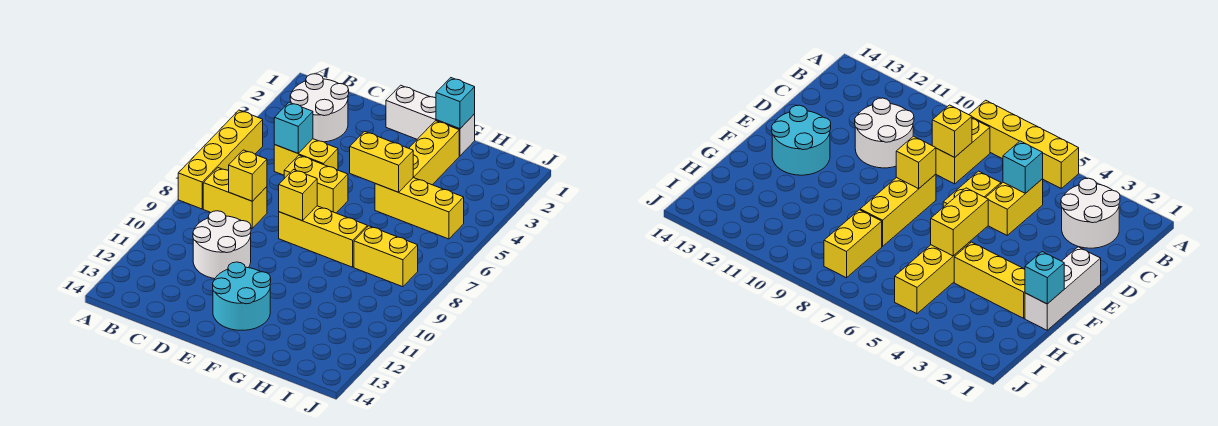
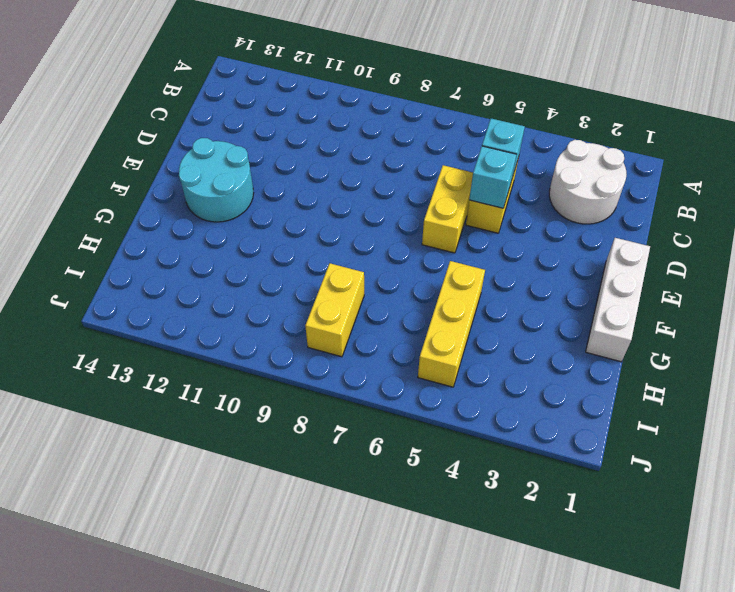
cyan brick D5 level 2 -> cyan brick G1 level 2
none -> yellow brick A5:A8 level 1
none -> yellow brick B8:C8 level 1
none -> white round brick C10:D11 level 1

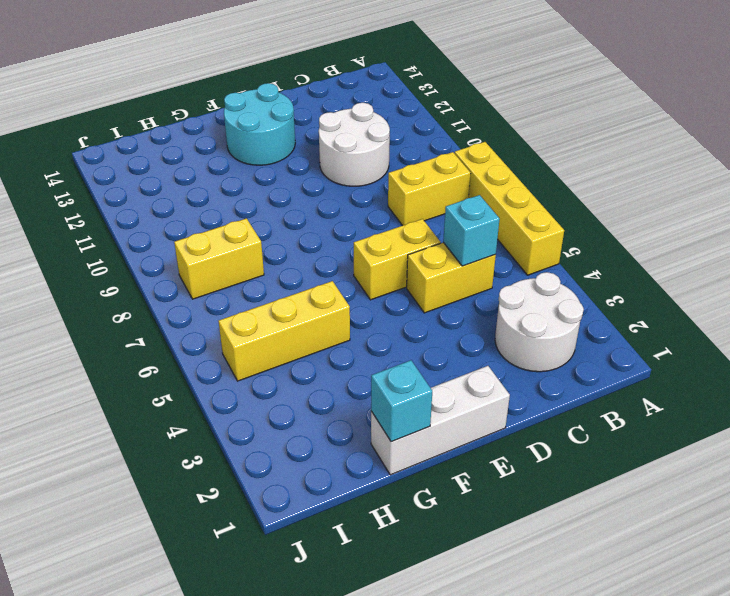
none -> yellow brick E8:G8 level 1
none -> yellow brick G2:G4 level 1
none -> yellow brick C8 level 2

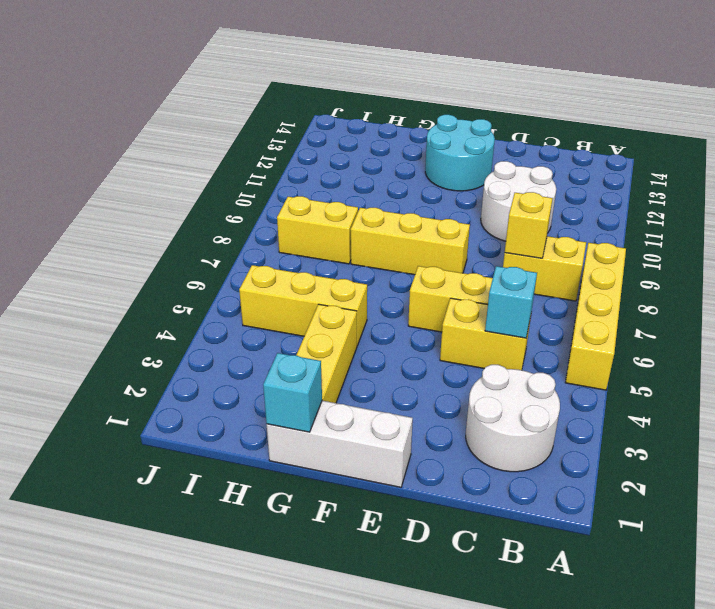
none -> yellow brick E8 level 2
none -> yellow brick F5:G5 level 2

